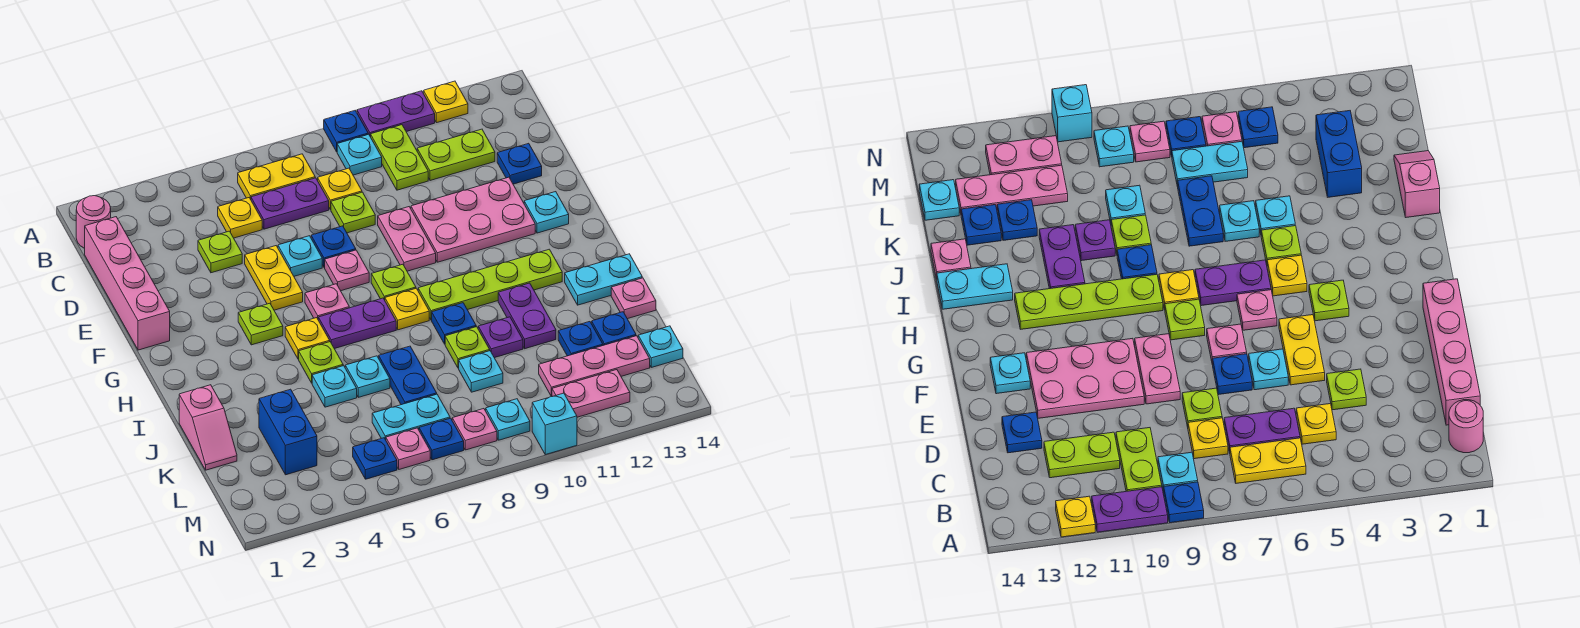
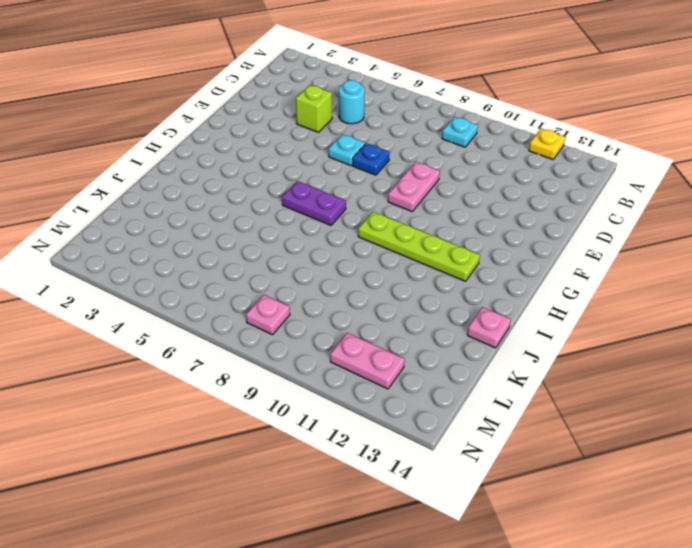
cyan round brick C5 level 1 -> yellow plate C5 level 1
lime brick D4 level 1 -> lime plate D4 level 1
none -> blue plate A9 level 1
none -> purple plate A10:A11 level 1
none -> pink round brick B1 level 1
none -> yellow plate B6:B7 level 1

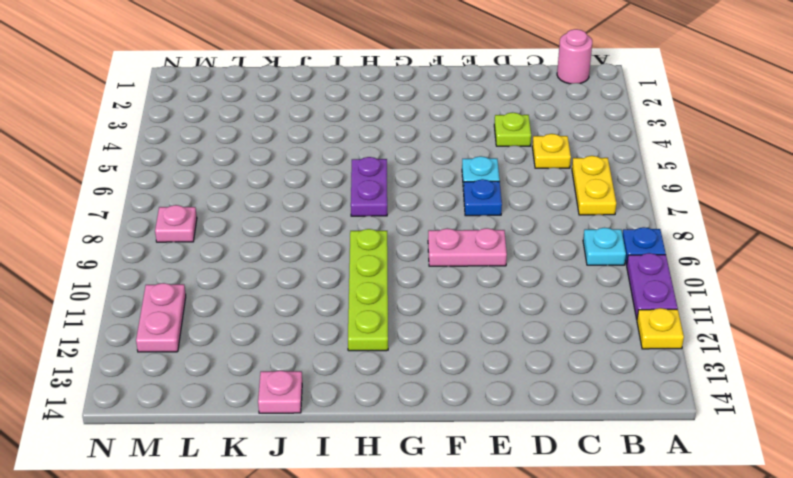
none -> lime plate B10:C10 level 1
none -> pink brick C1:F1 level 1
none -> purple plate C6:C7 level 1
none -> yellow plate C8 level 1

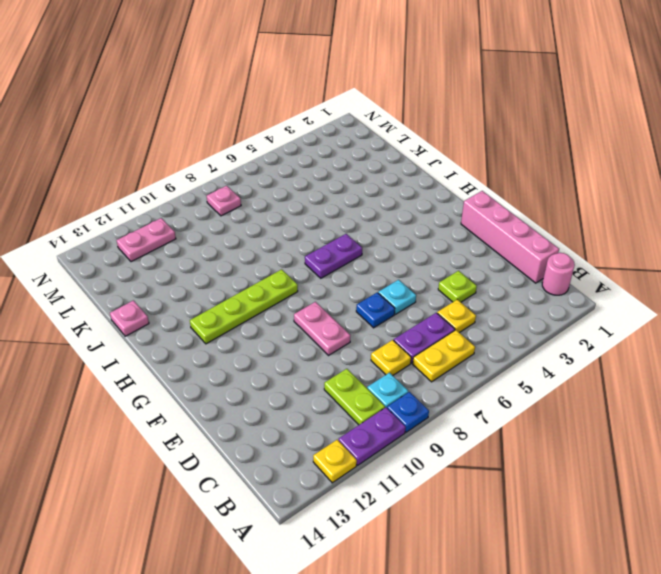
none -> lime plate C11:C12 level 1
none -> lime plate D8 level 1
none -> blue plate D13 level 1
none -> yellow plate E5:F5 level 1

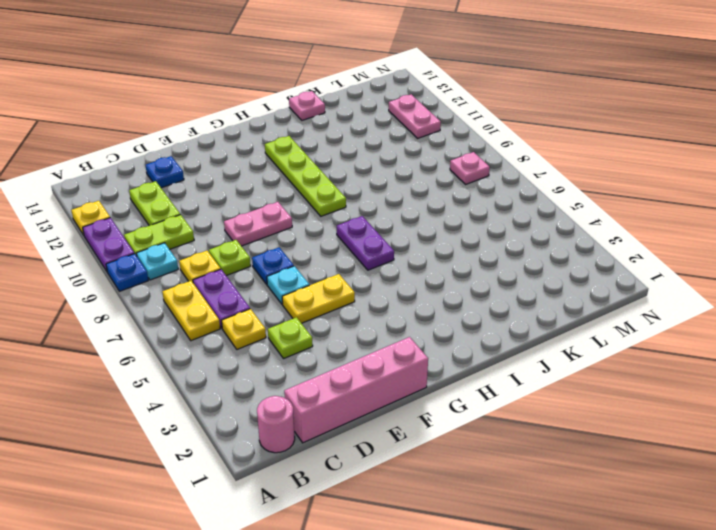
none -> pink plate E10:F12 level 1
none -> pink plate F7 level 1
none -> cyan plate F13 level 1
none -> lime plate G4 level 1

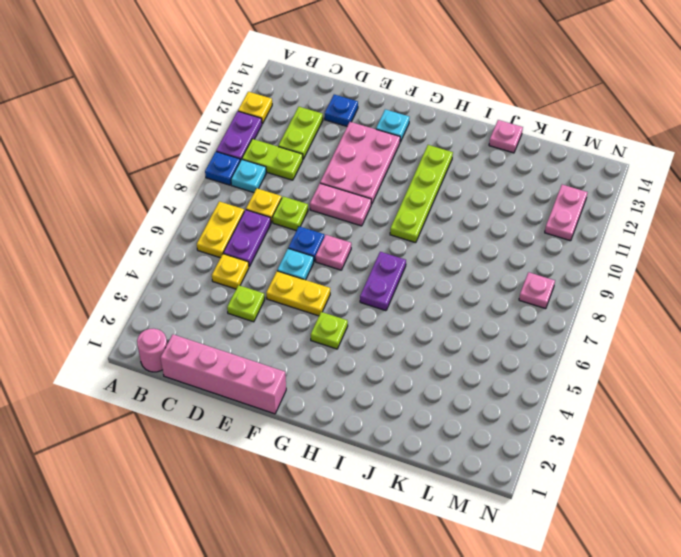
none -> pink plate G6 level 1
none -> lime plate G8 level 1
none -> yellow plate H5 level 1
none -> yellow plate H8 level 1

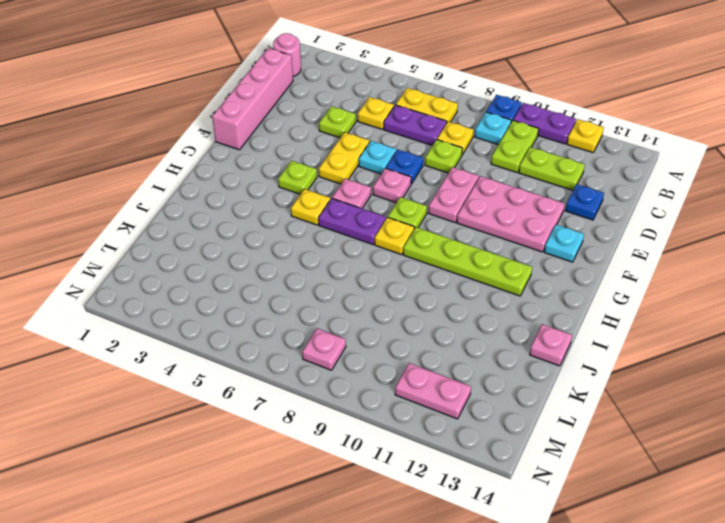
none -> lime plate I5 level 1
none -> blue plate I9 level 1
none -> purple plate I11:J11 level 1
none -> cyan plate I13:I14 level 1

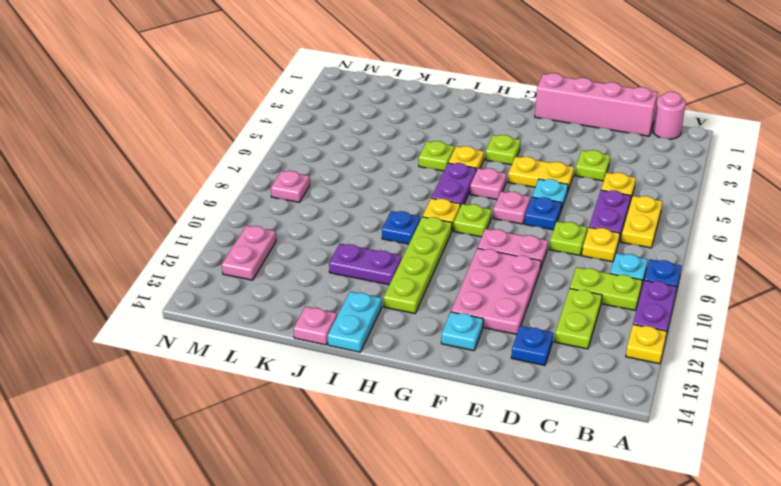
none -> pink slope J1:K1 level 1 top J
none -> cyan plate J5 level 1
none -> cyan plate J6 level 1
none -> blue plate J7:K7 level 1

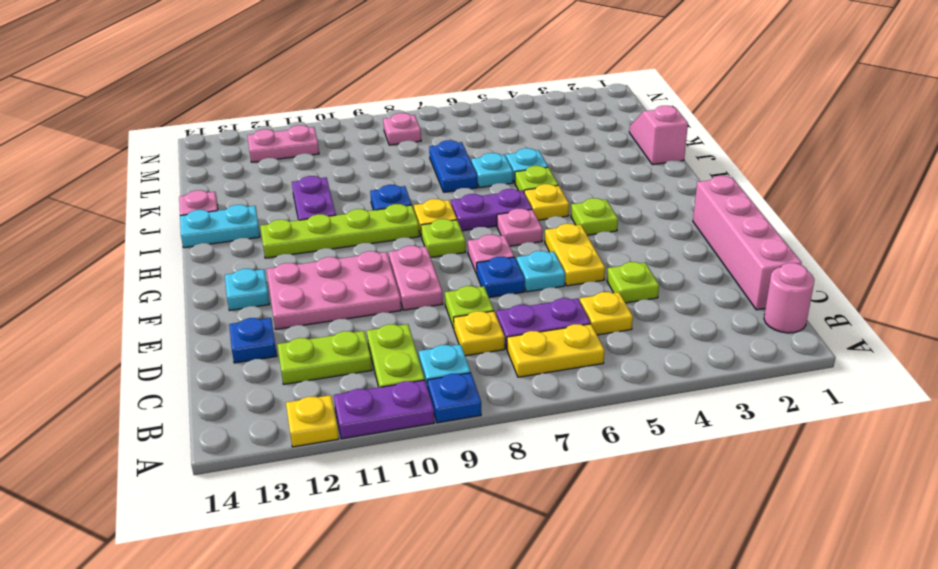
none -> lime plate J9 level 1
none -> purple plate J10 level 1
none -> blue brick K3:L3 level 1
none -> cyan plate K9 level 1

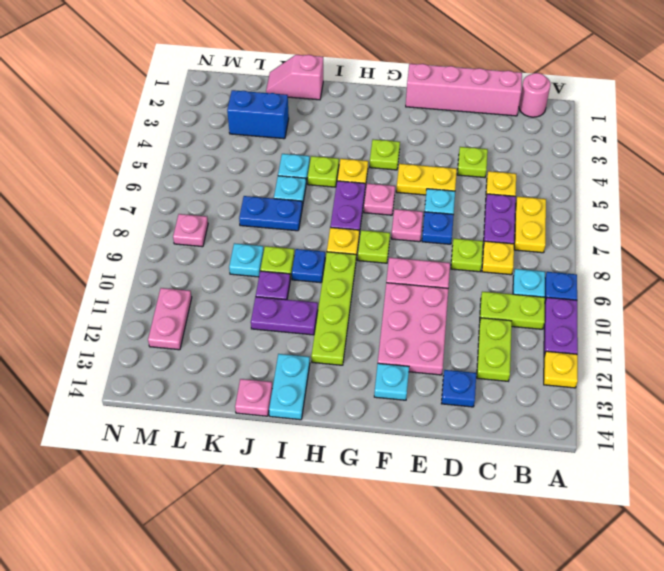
none -> blue plate K12 level 1
none -> blue plate K13 level 1
none -> cyan plate L6:L7 level 1
none -> pink plate L11:L13 level 1

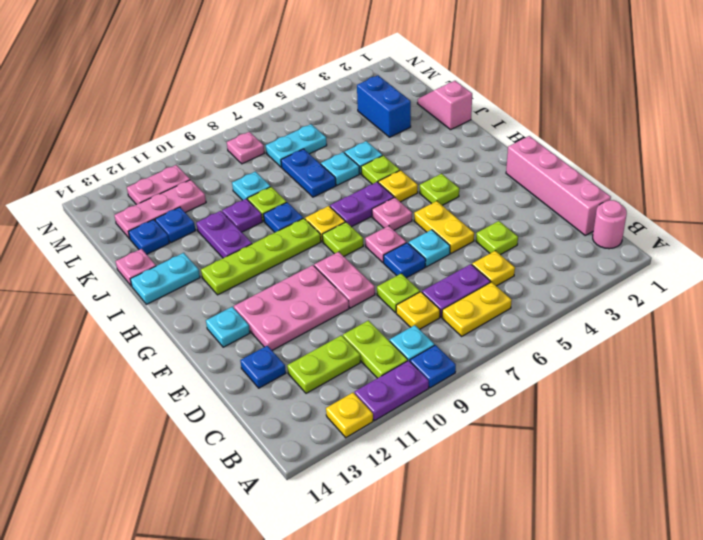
none -> cyan plate L14 level 1
none -> blue plate M5 level 1
none -> pink plate M6 level 1
none -> blue plate M7 level 1

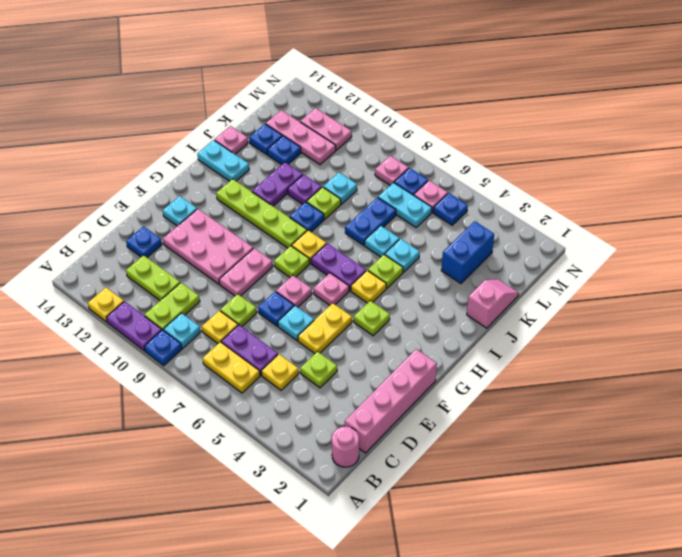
none -> cyan plate L14 level 1
none -> cyan plate M9 level 1
none -> cyan brick N10 level 1

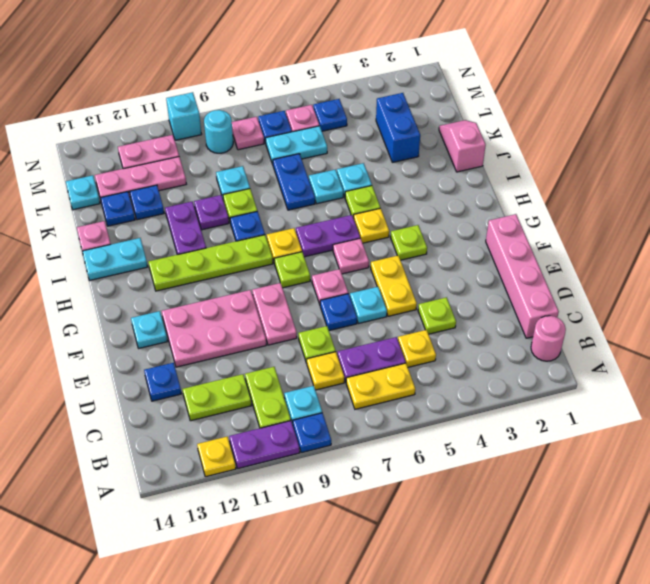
cyan round brick M9 level 1 -> cyan plate M9 level 1

